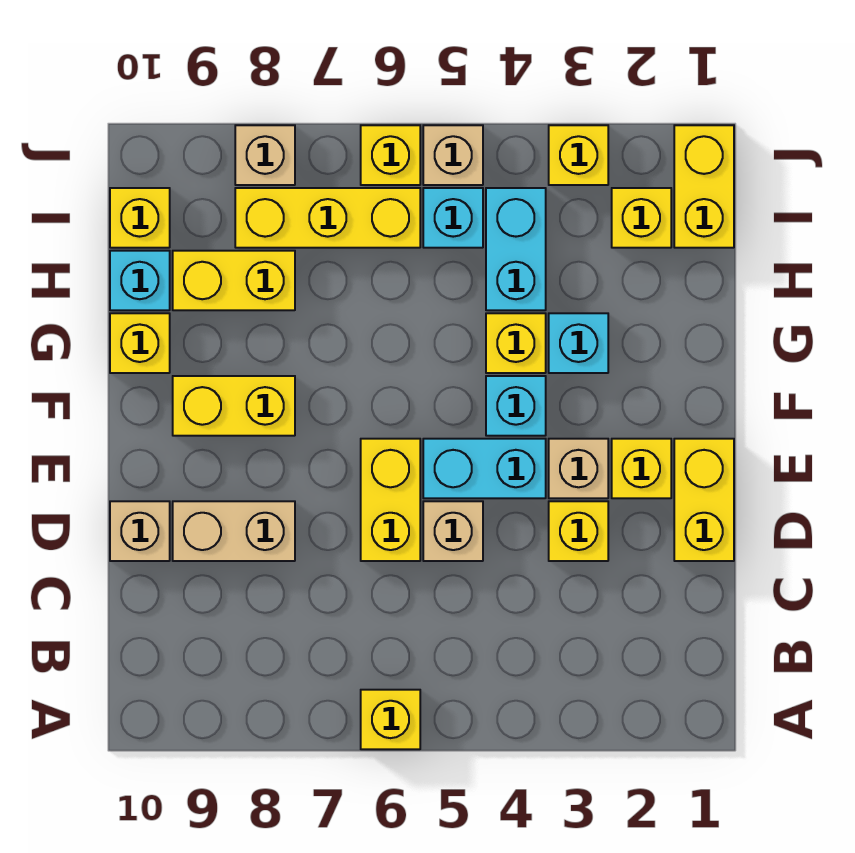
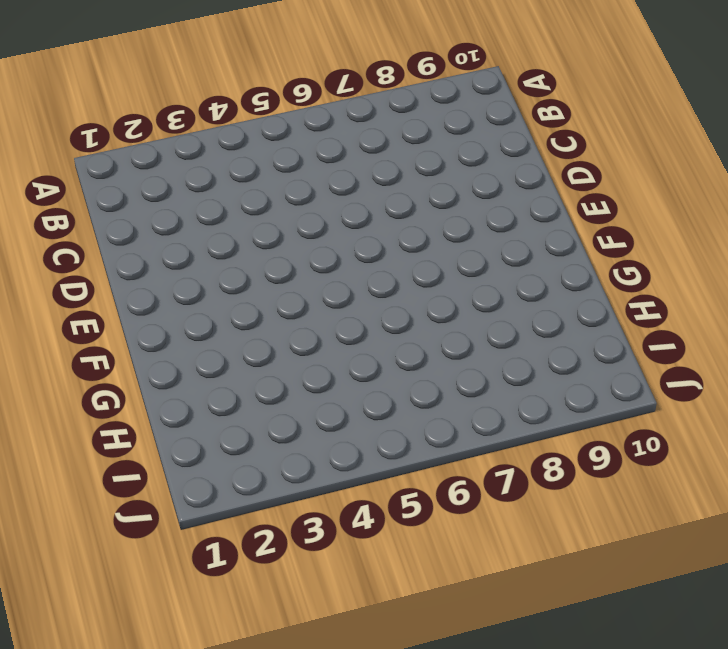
none -> yellow brick A6 level 1
none -> yellow brick D1:E1 level 1
none -> yellow brick D3 level 1

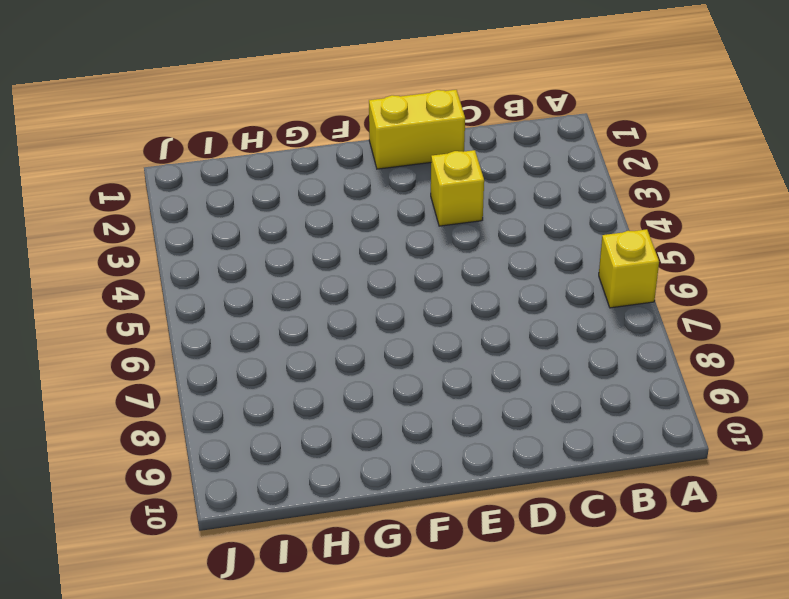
none -> tan brick D5 level 1
none -> yellow brick D6:E6 level 1
none -> tan brick D8:D9 level 1

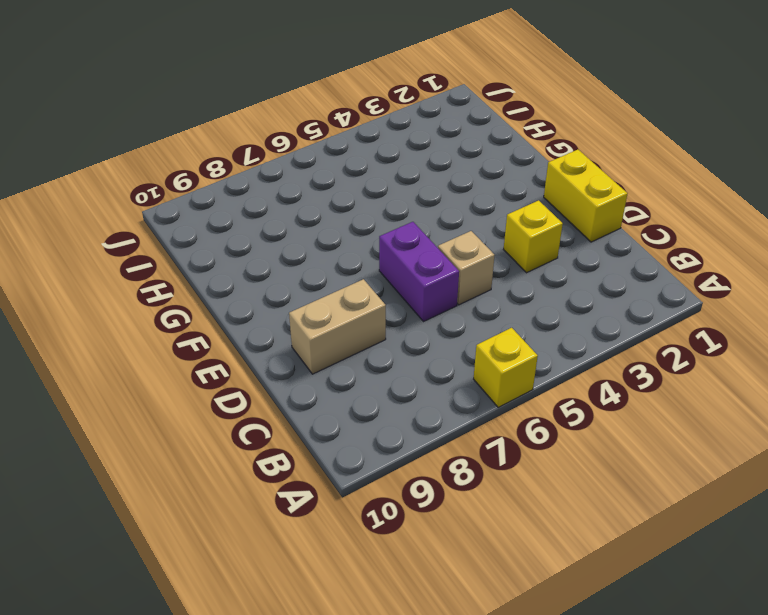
purple brick D6:E6 level 1 -> yellow brick D6:E6 level 1
none -> tan brick D10 level 1
none -> yellow brick E2 level 1
none -> tan brick E3 level 1

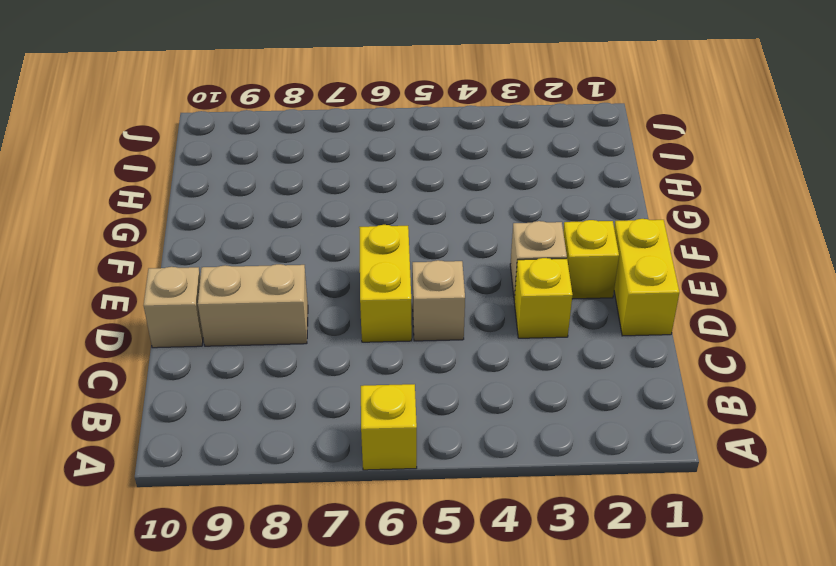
none -> cyan brick E4:E5 level 1
none -> cyan brick F4 level 1
none -> yellow brick F8:F9 level 1

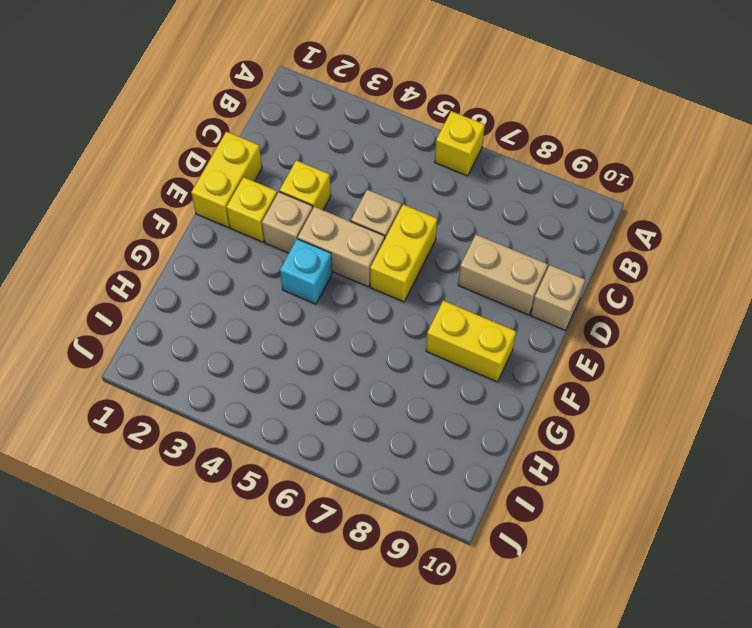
tan brick E4:E5 level 1 -> cyan brick E4:E5 level 1
none -> cyan brick G3 level 1
none -> yellow brick G4 level 1
none -> yellow brick G10 level 1

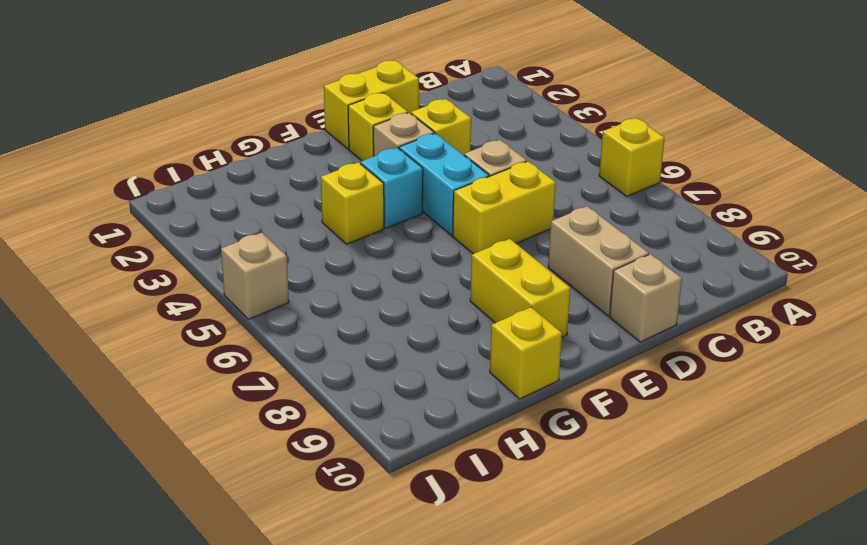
none -> cyan brick G3 level 1
none -> cyan brick H4:I4 level 1
none -> yellow brick H8:H9 level 1

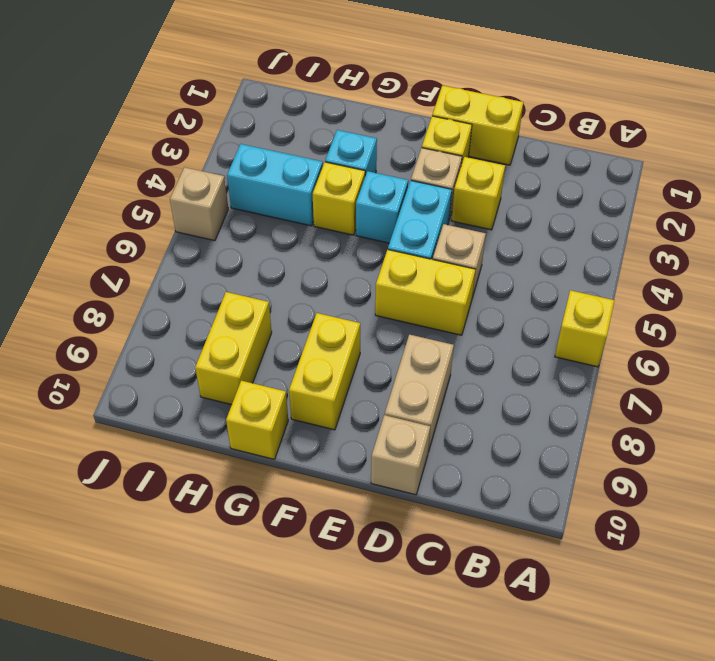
none -> cyan brick H10 level 1
none -> yellow brick I1:J1 level 1
none -> yellow brick I2 level 1

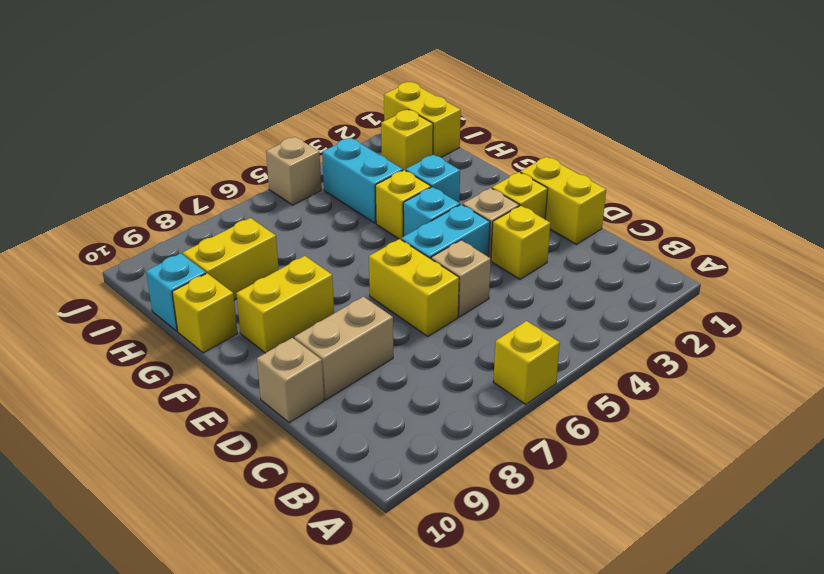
none -> cyan brick I5 level 1
none -> yellow brick I6:I8 level 1
none -> yellow brick I10 level 1

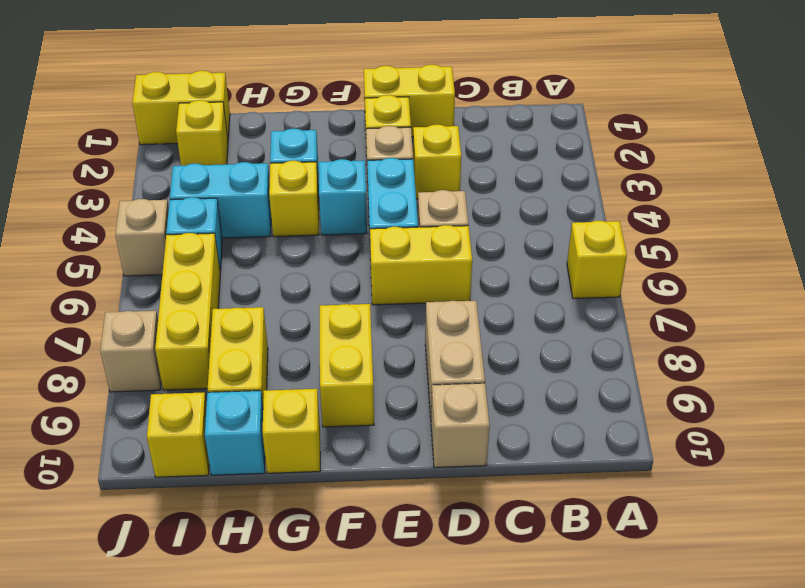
none -> yellow brick J3 level 1
none -> yellow brick J6 level 1

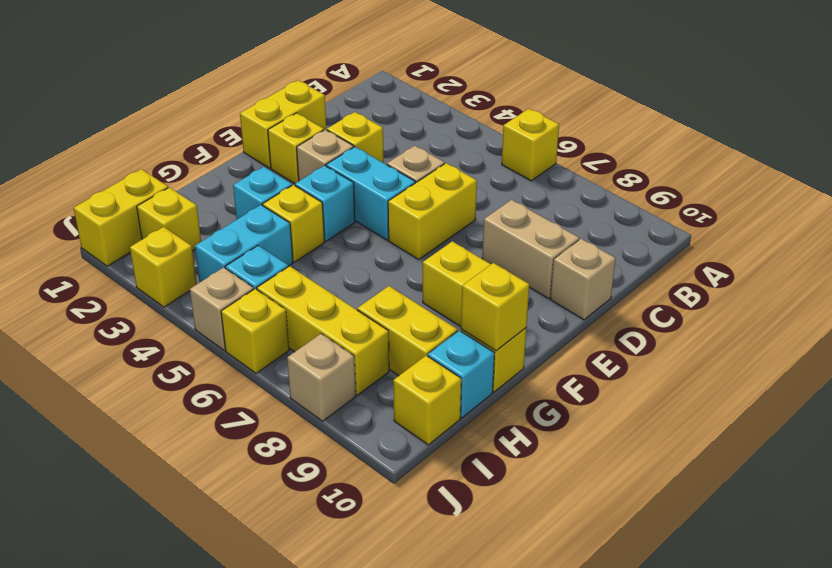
yellow brick G10 level 2 -> none

